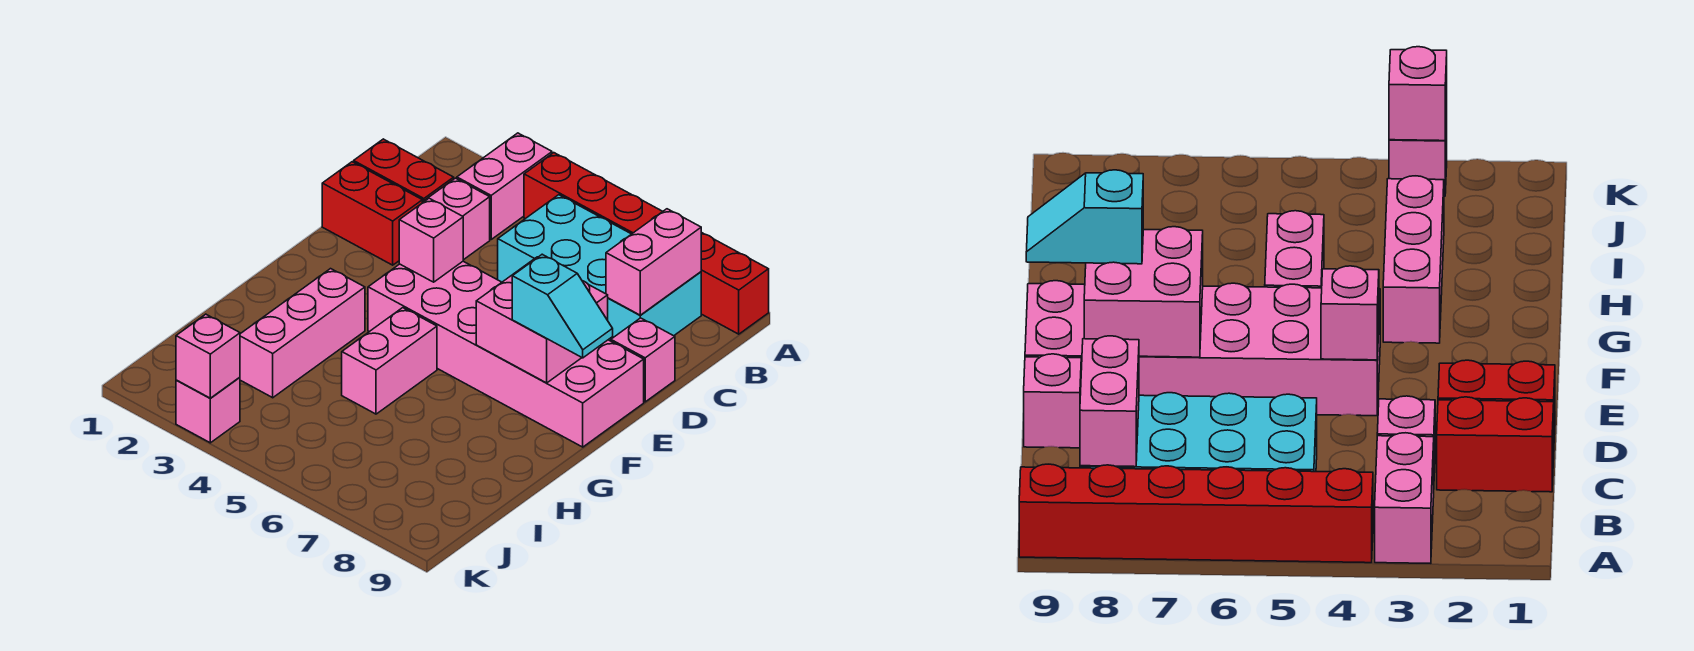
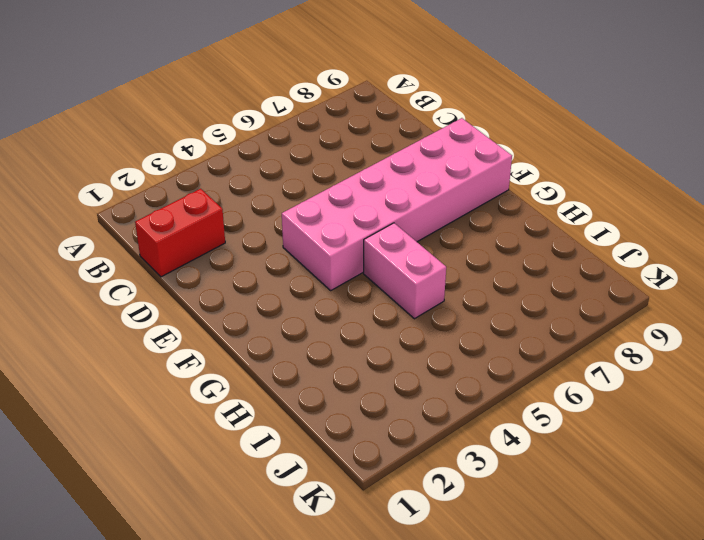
none -> pink brick A3:B3 level 1
none -> red brick A4:A9 level 1
none -> cyan brick B5:C8 level 1

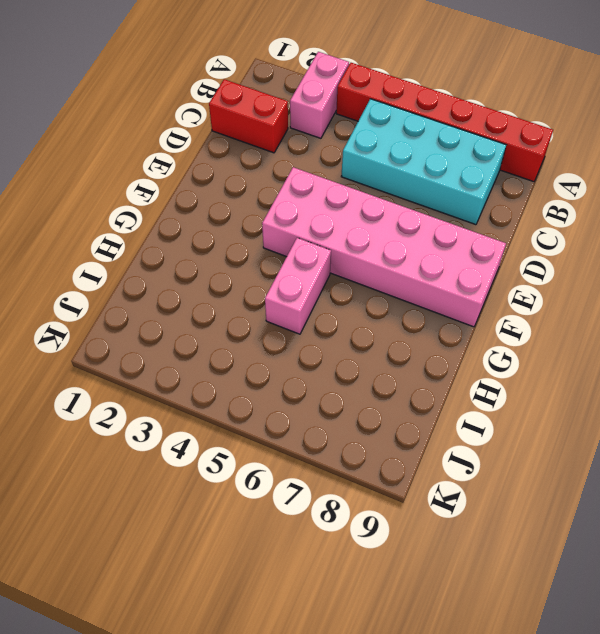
none -> pink brick C3 level 1
none -> red brick D1:D2 level 1
none -> pink brick D9 level 1

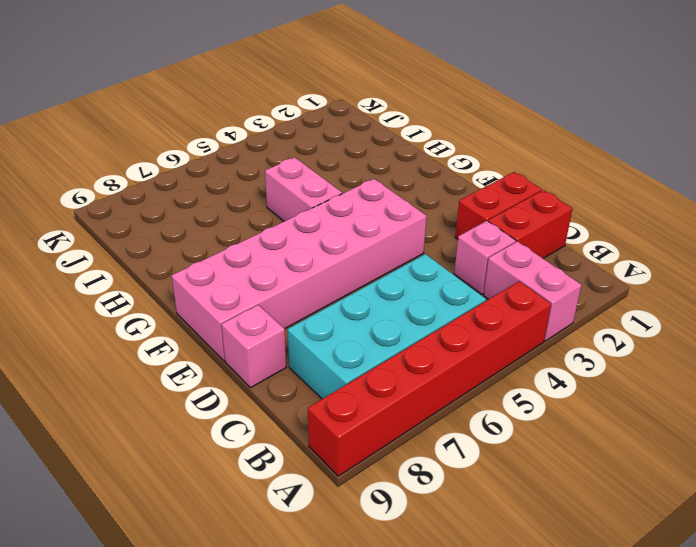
none -> pink brick G3:I3 level 1
none -> pink brick K3 level 1
none -> pink brick B8:C8 level 2

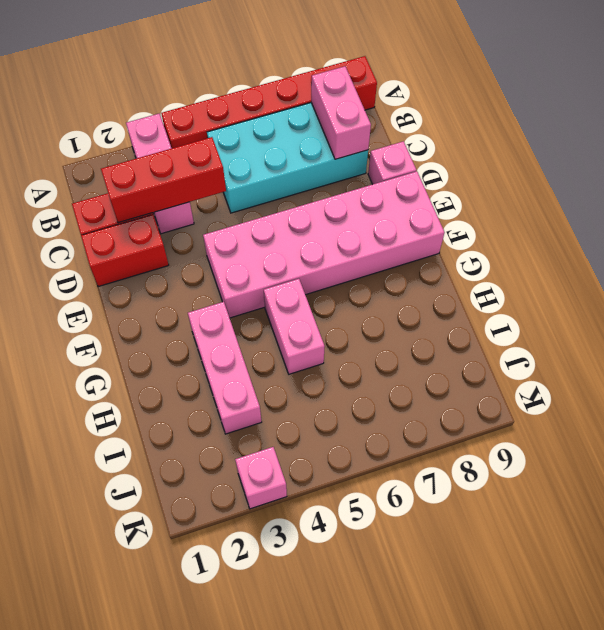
red brick C2:C4 level 2 -> none
none -> pink brick E4 level 2
none -> pink brick E7:F8 level 2
none -> pink brick K3 level 2

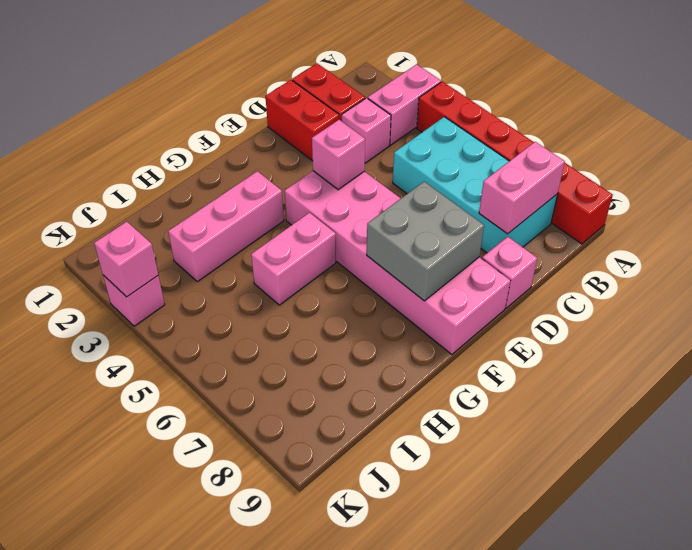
grey brick E7:F8 level 2 -> pink brick E7:F8 level 2
none -> cyan slope F8:F9 level 3 top 8

